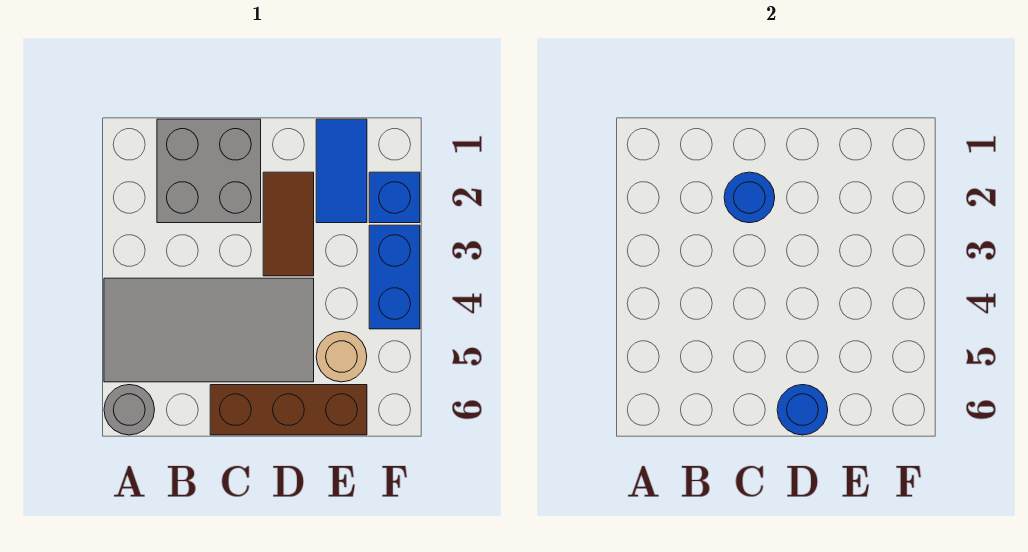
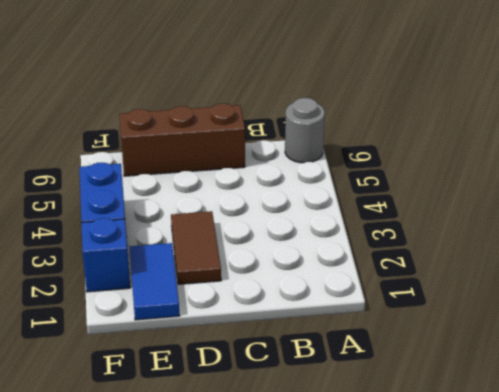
none -> grey tile A4:D5 level 1
none -> grey brick B1:C2 level 1

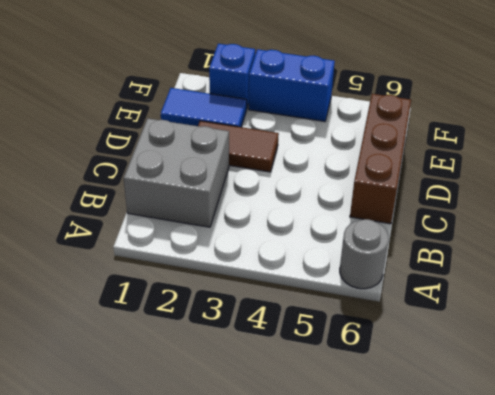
none -> grey tile A4:D5 level 1
none -> tan round brick E5 level 1

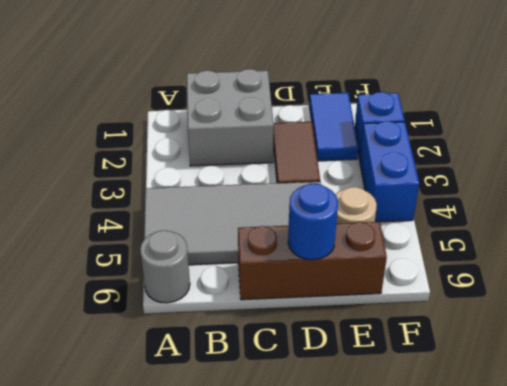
none -> blue round brick C2 level 2

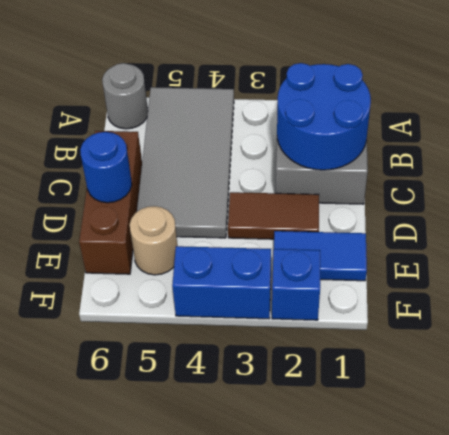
blue round brick B1:C2 level 2 -> blue round brick C2 level 2

